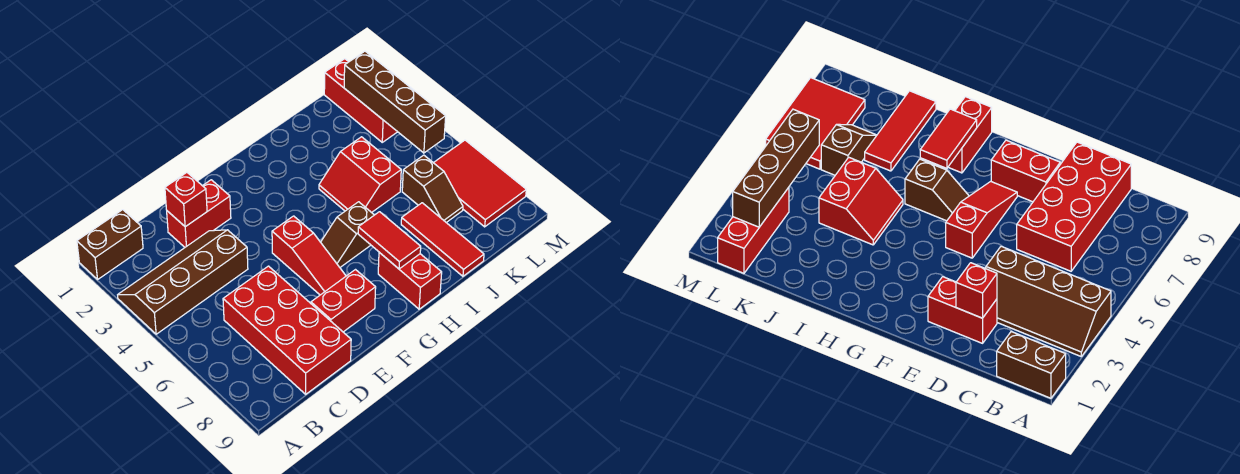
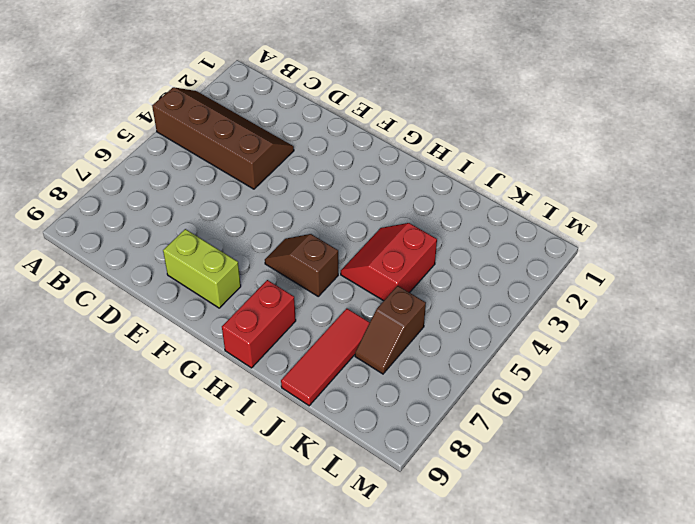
lime brick E8:F8 level 1 -> red brick E8:F8 level 1
none -> brown brick A1:B1 level 1
none -> red brick C6:D9 level 1
none -> red brick D2:E2 level 1

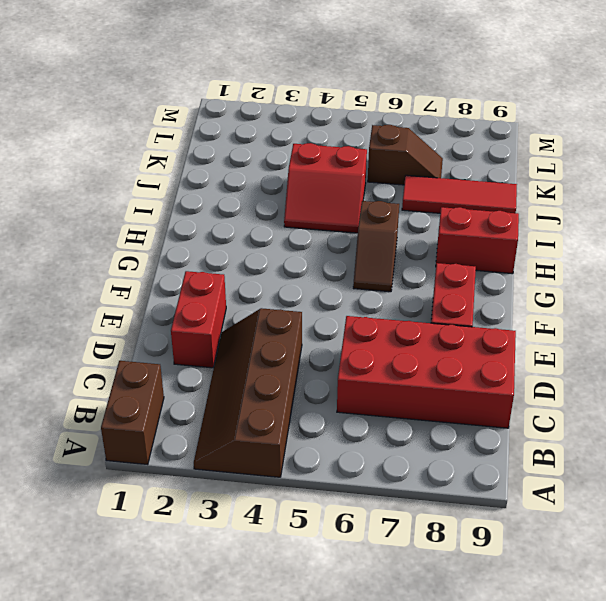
none -> red slope F5:F7 level 1 top 5
none -> red brick L1:L3 level 1
none -> red tile L6:M8 level 1

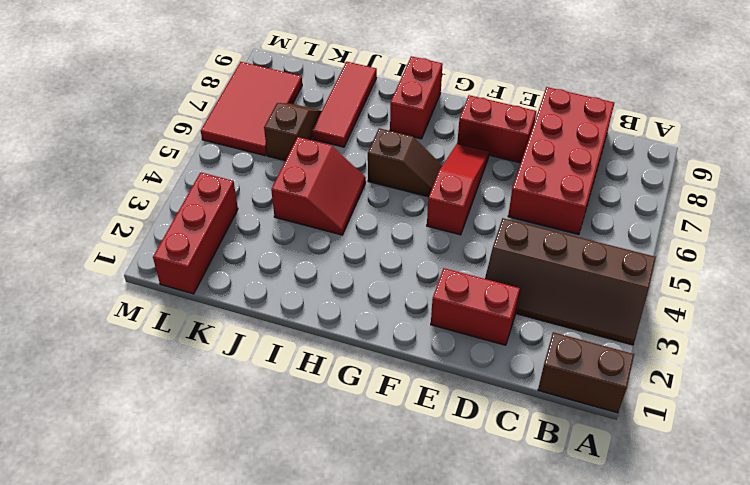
none -> red brick D2 level 2
none -> red tile H7:H8 level 2
none -> brown brick L2:L5 level 2

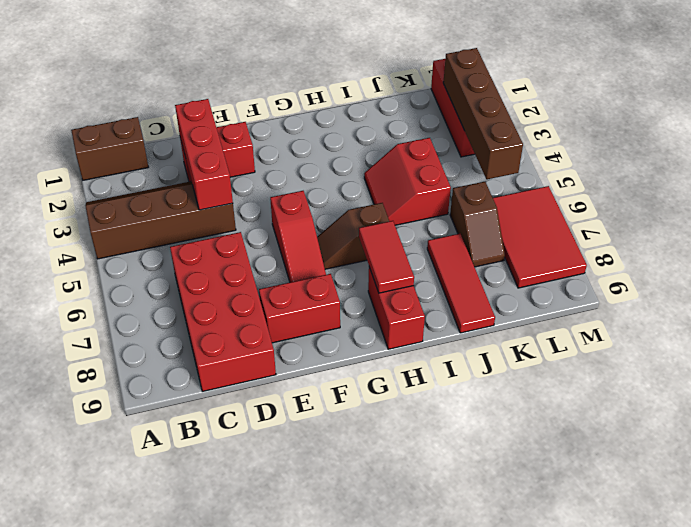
red brick D2:D4 level 2 -> red brick D2 level 2

